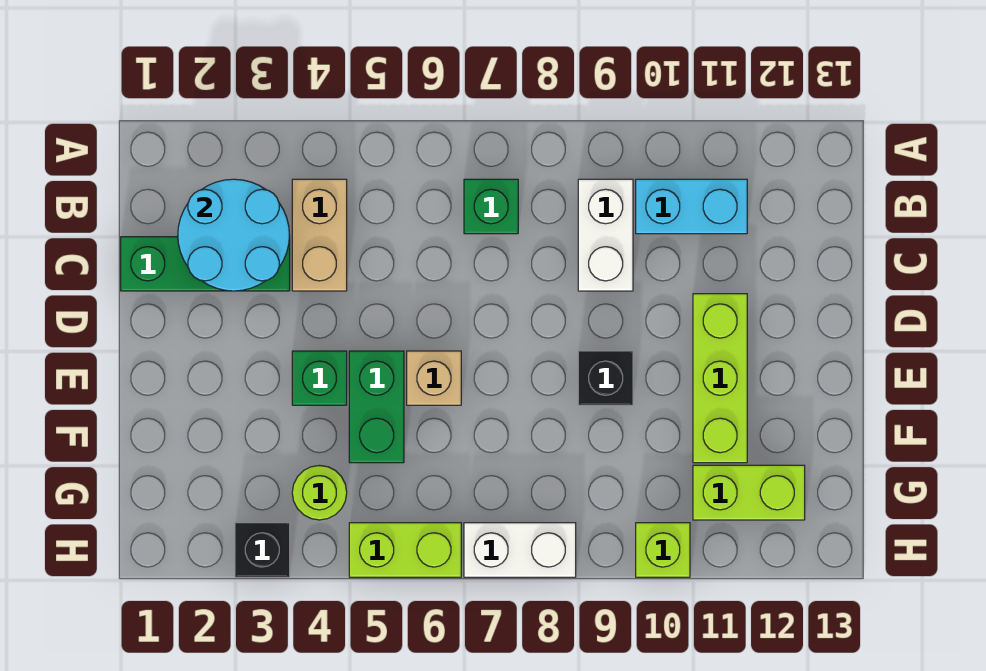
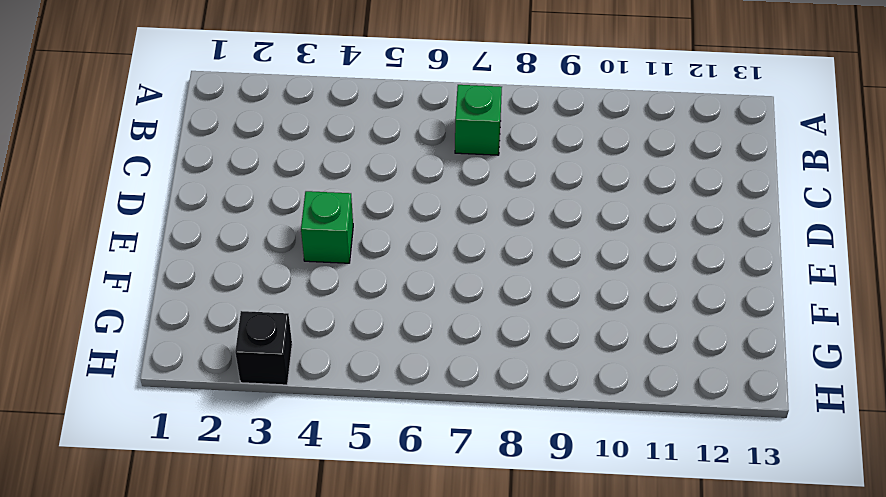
none -> tan brick B4:C4 level 1
none -> white brick B9:C9 level 1
none -> cyan brick B10:B11 level 1

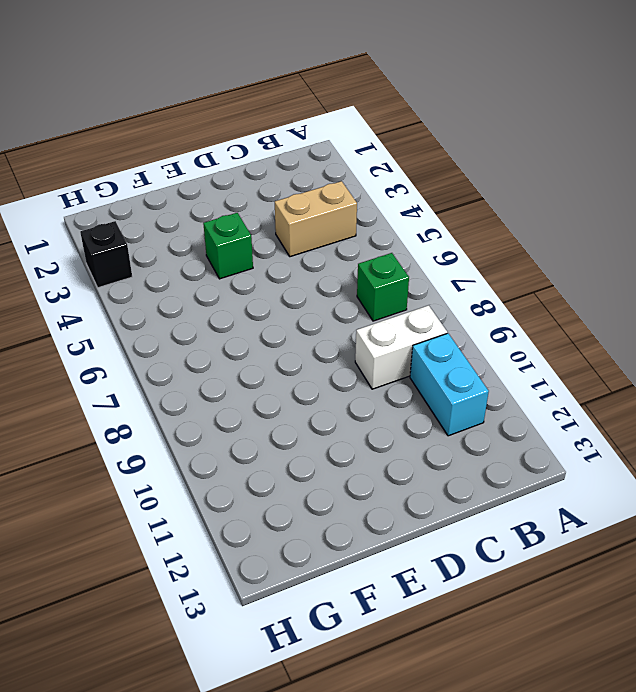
none -> green brick C1:C3 level 1
none -> lime brick D11:F11 level 1
none -> green brick E5:F5 level 1

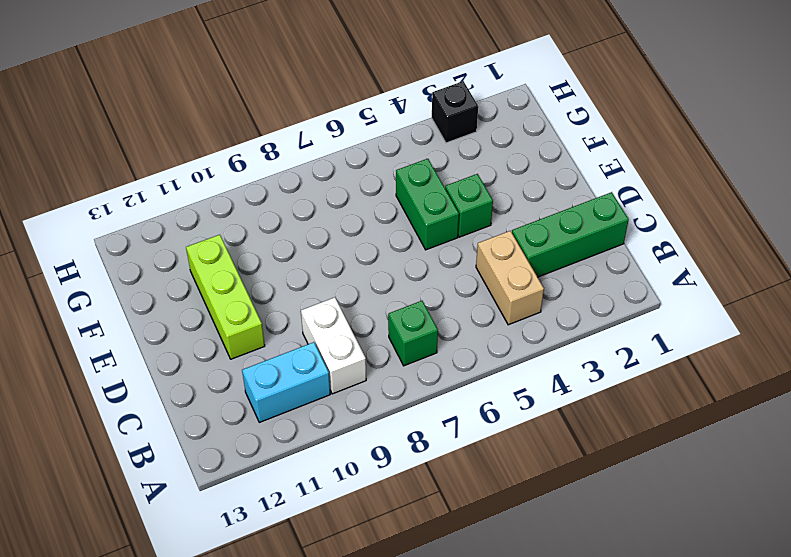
none -> tan brick E6 level 1
none -> black brick E9 level 1
none -> lime round brick G4 level 1

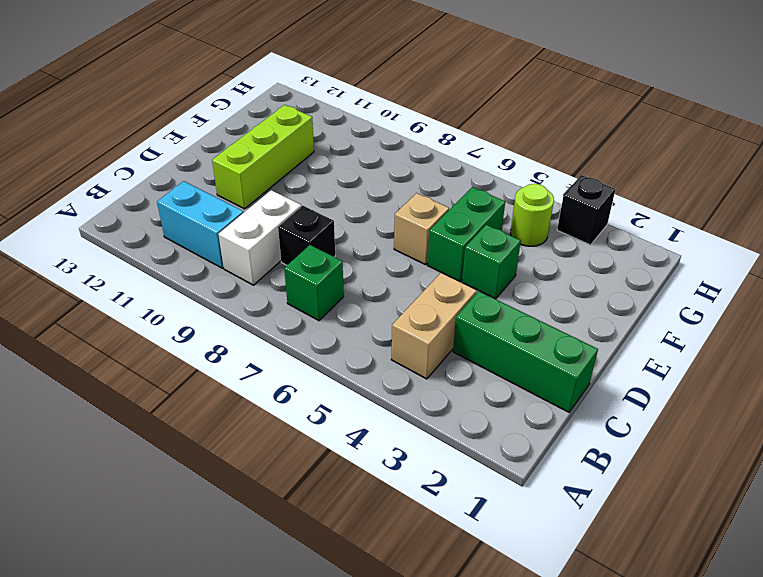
black brick C8 level 1 -> black brick E9 level 1
none -> lime brick G11:G12 level 1
none -> lime brick H5:H6 level 1
none -> white brick H7:H8 level 1

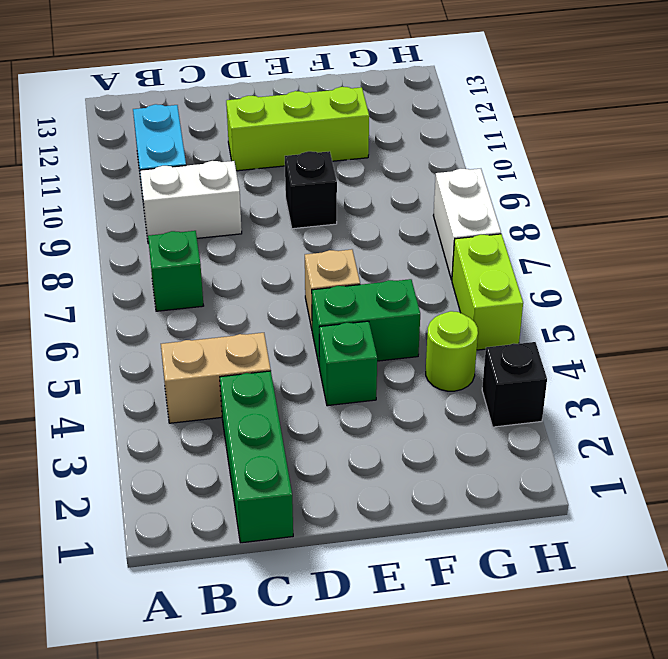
none -> lime brick G11:G12 level 1
none -> lime brick H10 level 1
none -> cyan round brick B2:C3 level 2

